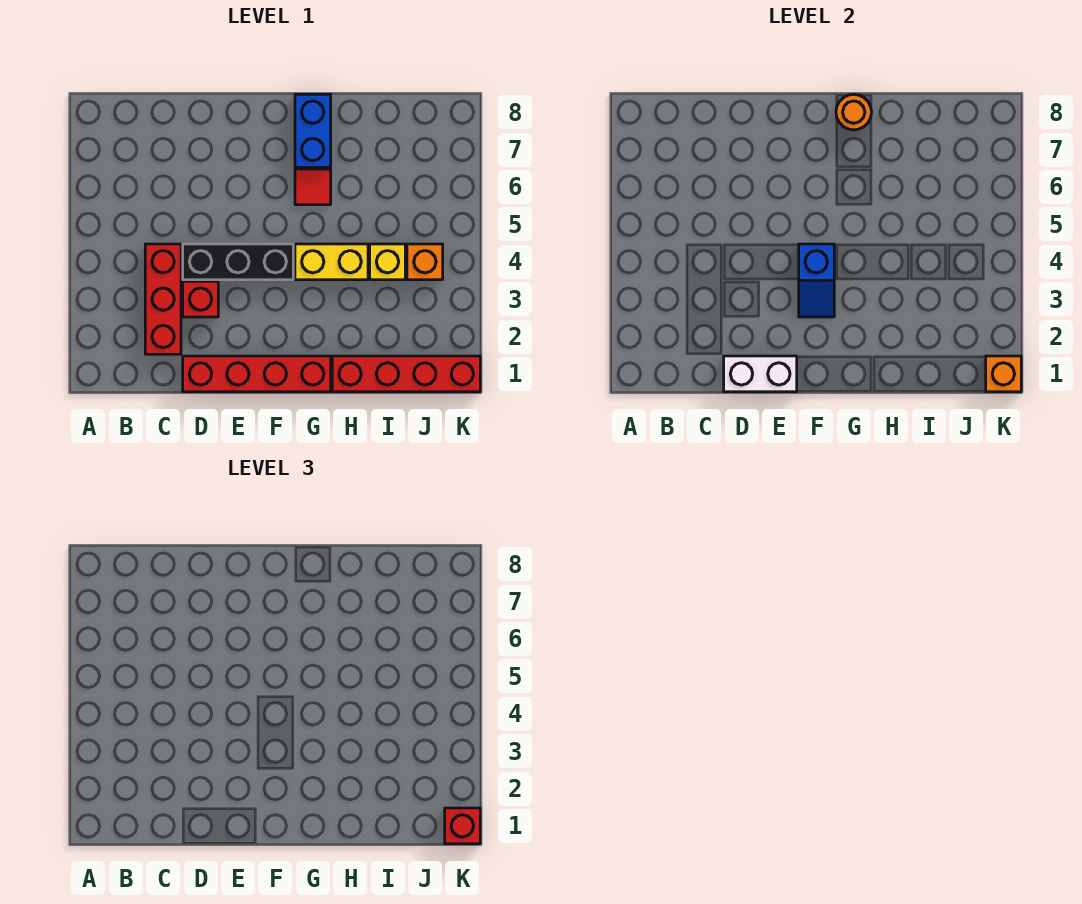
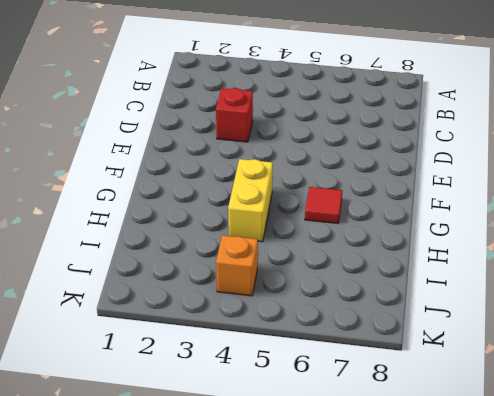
none -> red brick C2:C4 level 1
none -> red brick D1:G1 level 1
none -> black brick D4:F4 level 1

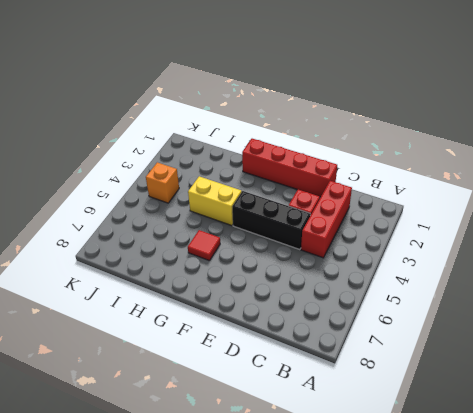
none -> blue brick G7:G8 level 1
none -> red brick H1:K1 level 1
none -> yellow brick I4 level 1

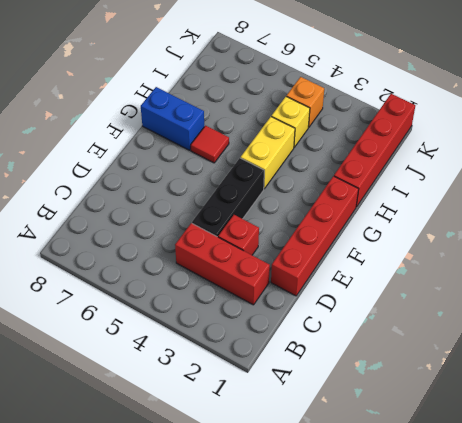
none -> white brick D1:E1 level 2
none -> blue slope F3:F4 level 2 top 4
none -> orange round brick G8 level 2

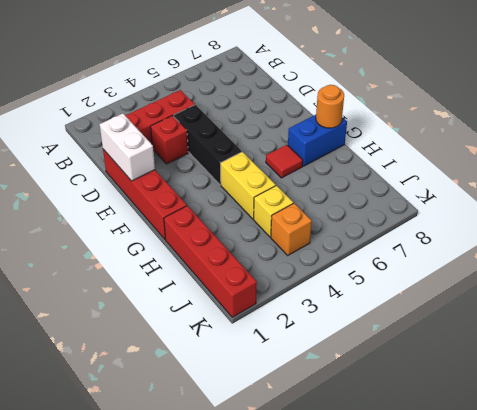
none -> blue slope F3:F4 level 2 top 4
none -> orange brick K1 level 2
none -> red brick K1 level 3

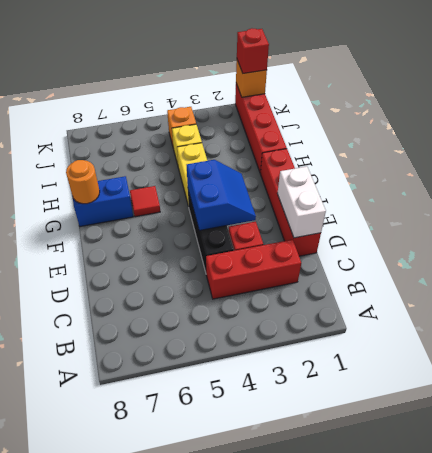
blue slope E3:F4 level 2 top 4 -> blue slope F3:F4 level 2 top 4

